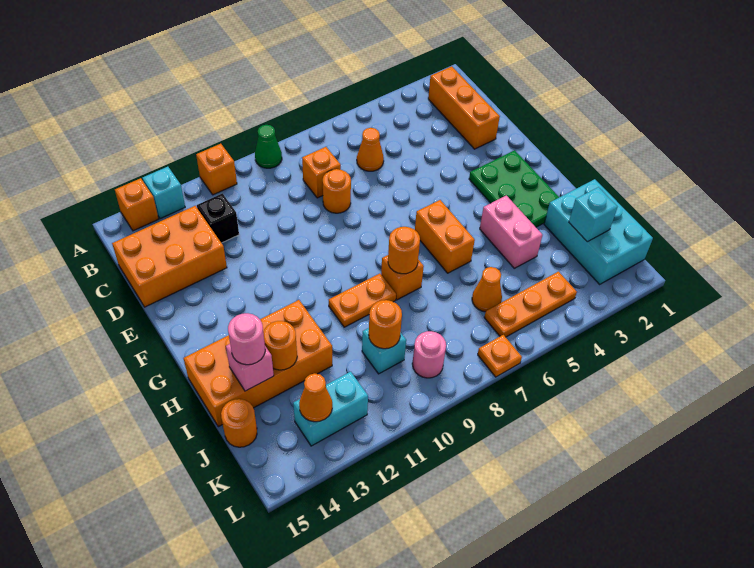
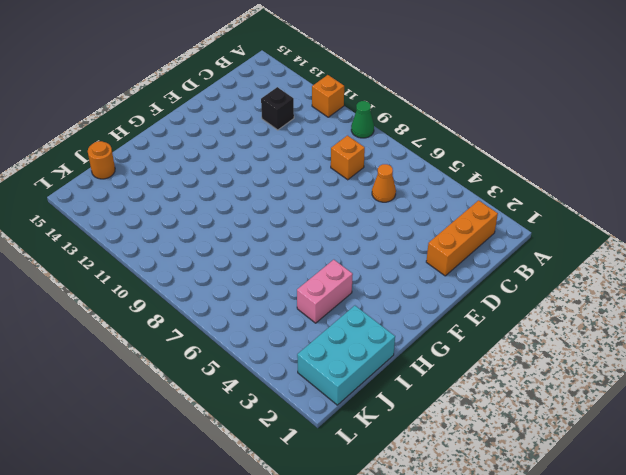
none -> cyan brick A13 level 1
none -> orange brick A14 level 1
none -> orange brick C13:D15 level 1
none -> orange round brick D8 level 1

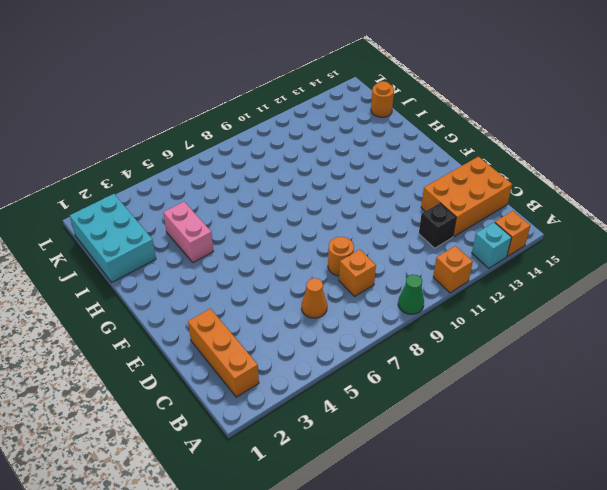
none -> green plate F2:H3 level 1
none -> orange brick G6:H6 level 1
none -> orange brick H8 level 1
none -> orange plate H9:H10 level 1

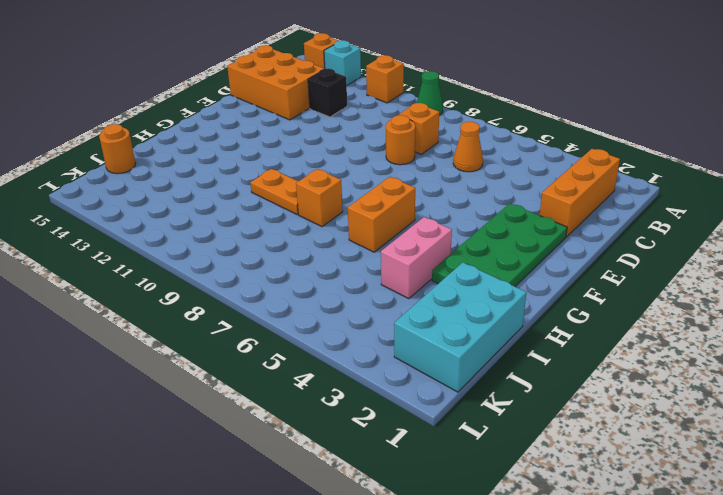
green plate E2:H3 level 1 -> green plate F2:H3 level 1
none -> orange brick H12:I15 level 1
none -> orange cone J6 level 1
none -> cyan brick J10 level 1
none -> orange plate K4:K6 level 1

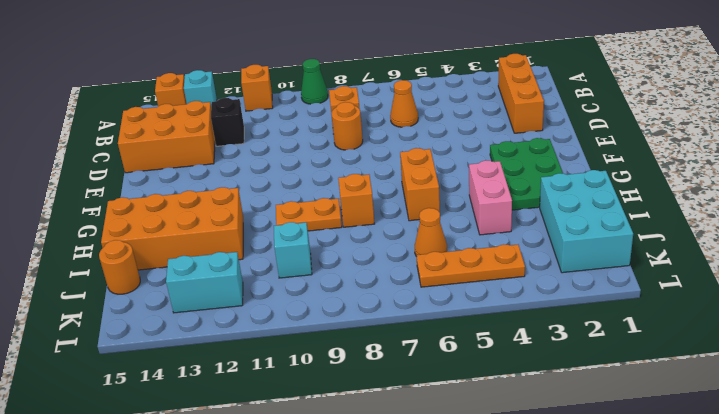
none -> pink round brick K9 level 1
none -> orange plate L7 level 1
none -> orange round brick H8 level 2
none -> orange round brick I13 level 2

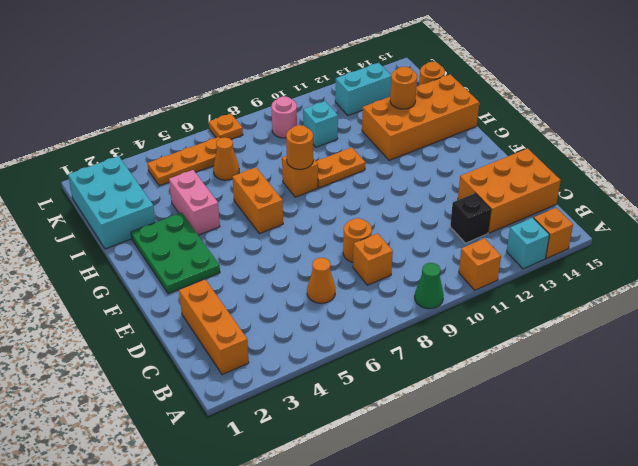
none -> pink brick I14 level 2
none -> cyan brick J2 level 2
none -> orange round brick J10 level 2
none -> orange cone K13 level 2

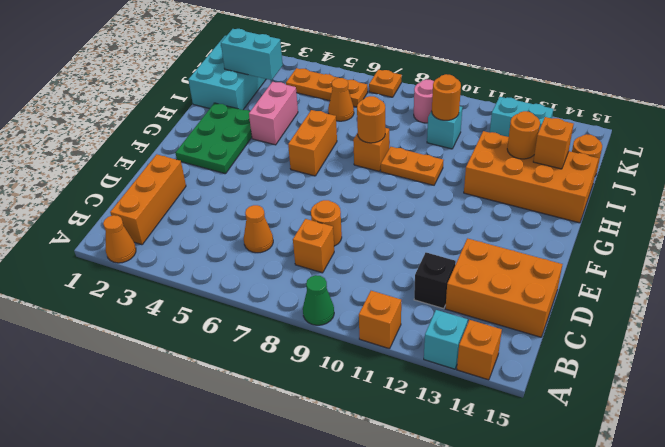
orange cone A2 level 1 -> orange cone K13 level 2
orange brick I14 level 2 -> pink brick I14 level 2
cyan brick J2:J3 level 2 -> cyan brick J2 level 2
none -> pink round brick I14 level 3

